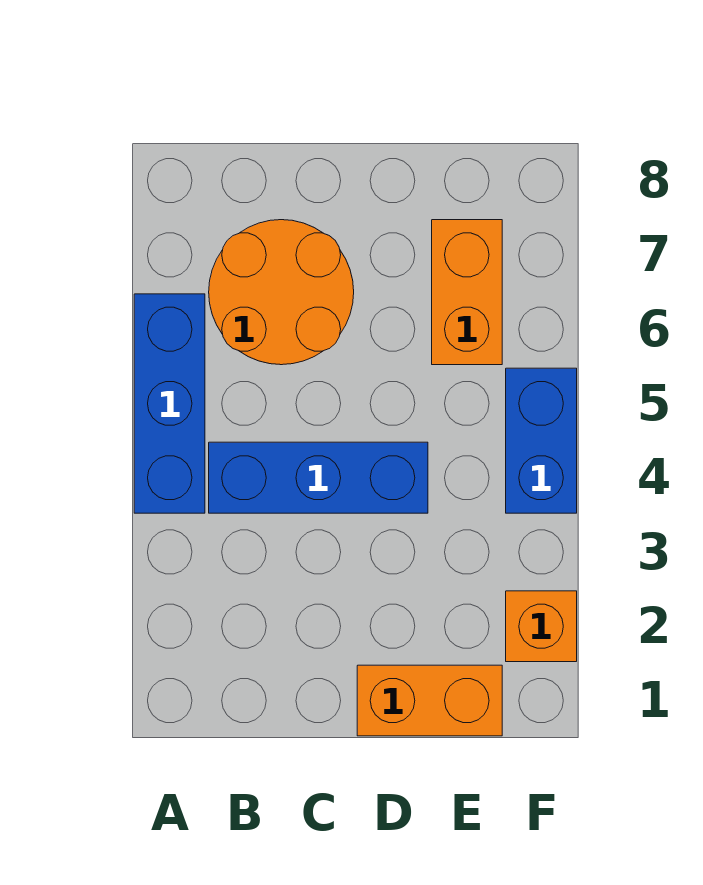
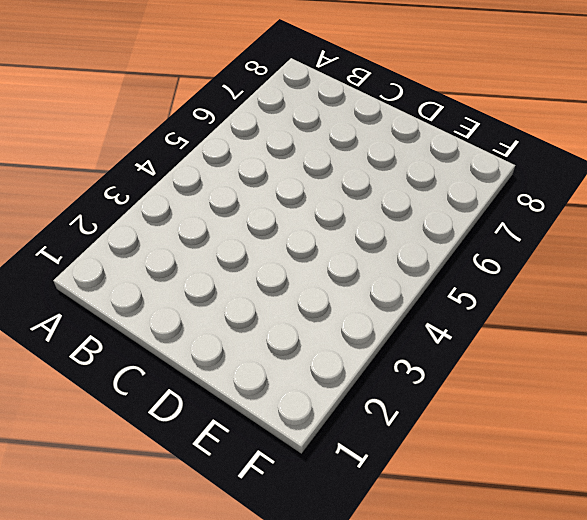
none -> blue brick A4:A6 level 1
none -> blue brick B4:D4 level 1

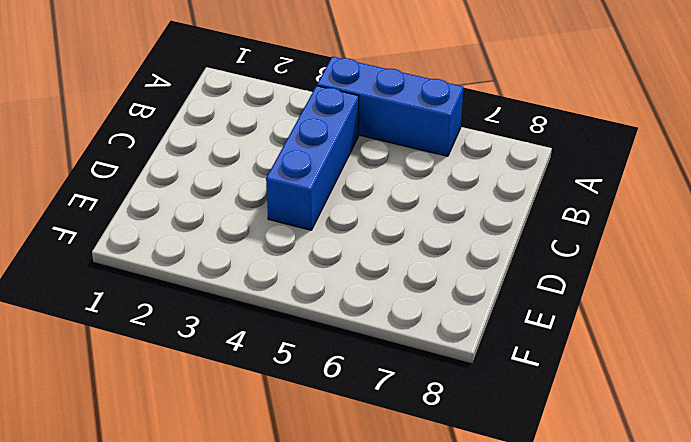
none -> orange round brick B6:C7 level 1
none -> orange brick D1:E1 level 1

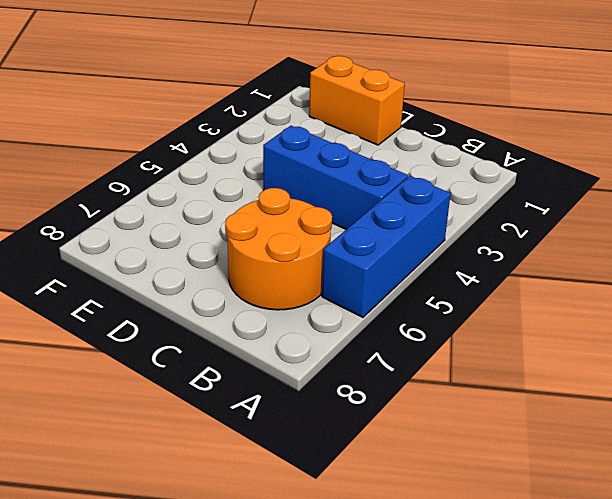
none -> orange brick E6:E7 level 1
none -> orange brick F2 level 1

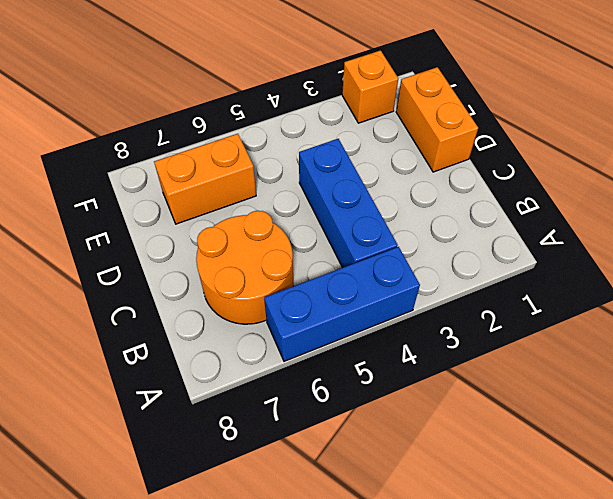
none -> blue brick F4:F5 level 1

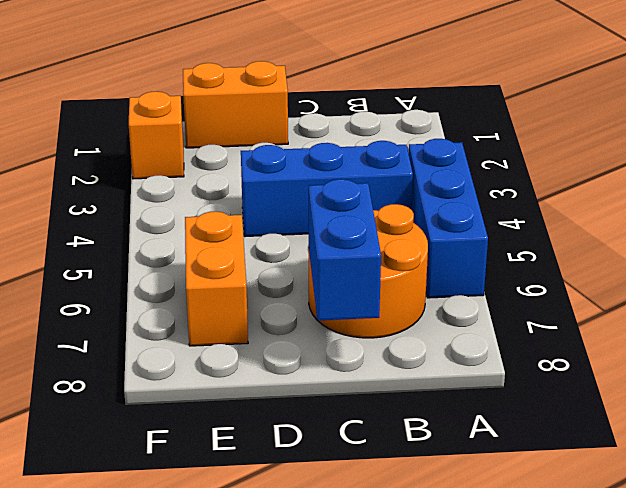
blue brick C7:C8 level 2 -> blue brick F4:F5 level 1

